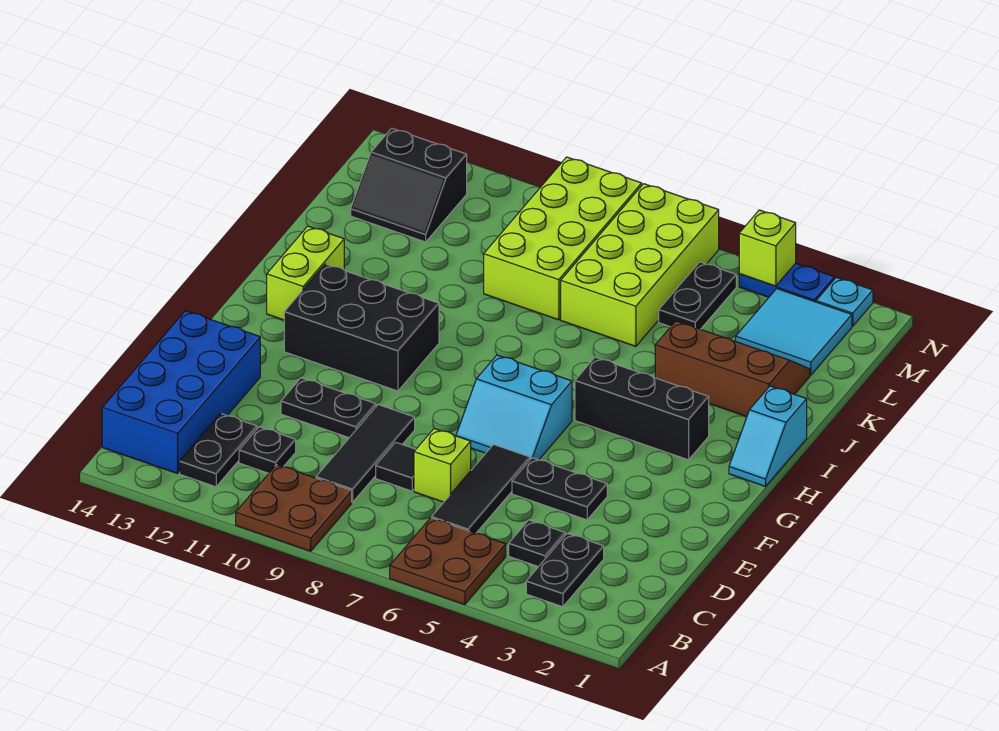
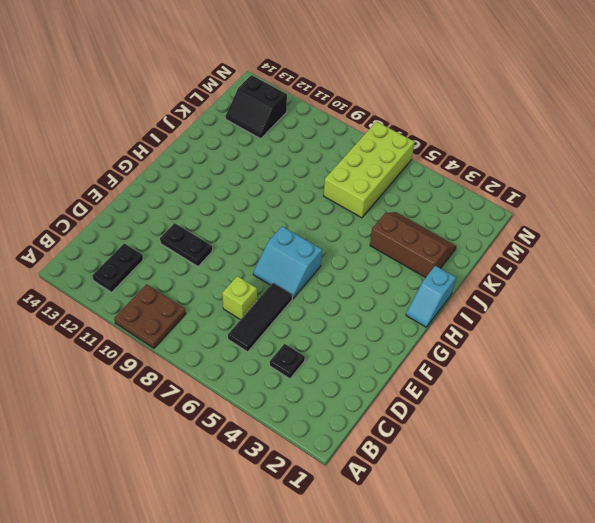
none -> brown plate A5:B6 level 1
none -> black plate B3:C3 level 1
none -> blue brick B13:E14 level 1

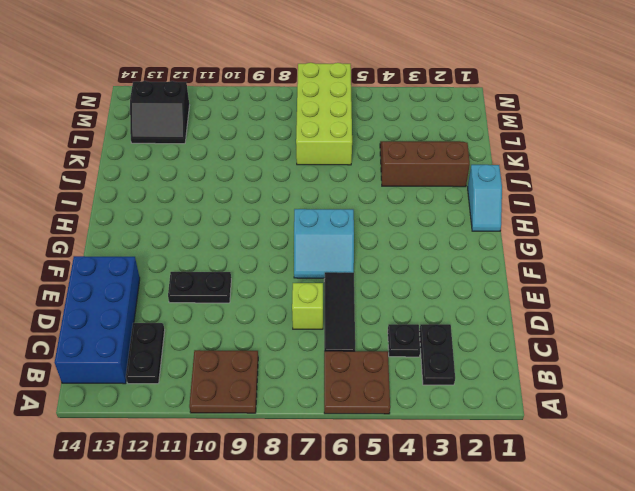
none -> black tile C9:E9 level 1
none -> black plate C11 level 1
none -> black tile D8 level 1

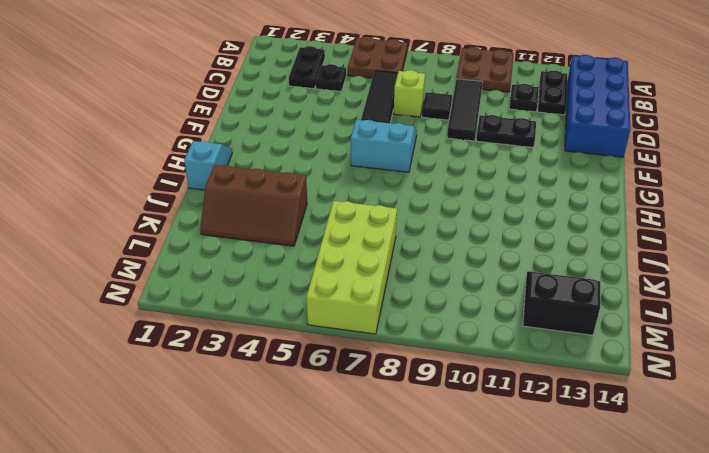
none -> black plate E4:E5 level 1
none -> black brick G10:H12 level 1
none -> black brick H3:H5 level 1

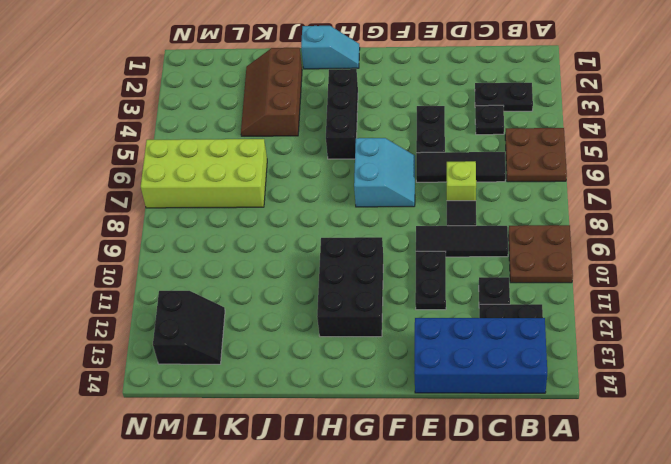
none -> lime brick H13:I13 level 1
none -> lime brick K8:N9 level 1
none -> cyan tile L2:M3 level 1

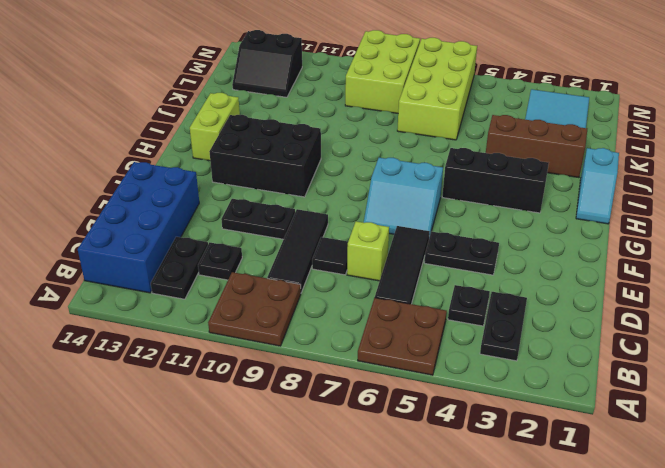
lime brick L8:N9 level 1 -> lime brick K8:N9 level 1
none -> black plate L5:M5 level 1
none -> cyan plate N2 level 1
none -> blue plate N3:N4 level 1

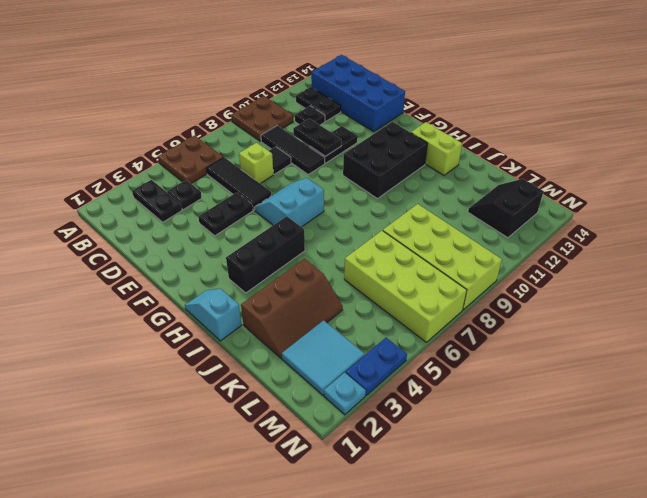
black plate D10:E10 level 2 -> black plate L5:M5 level 1
none -> lime brick N4 level 2

